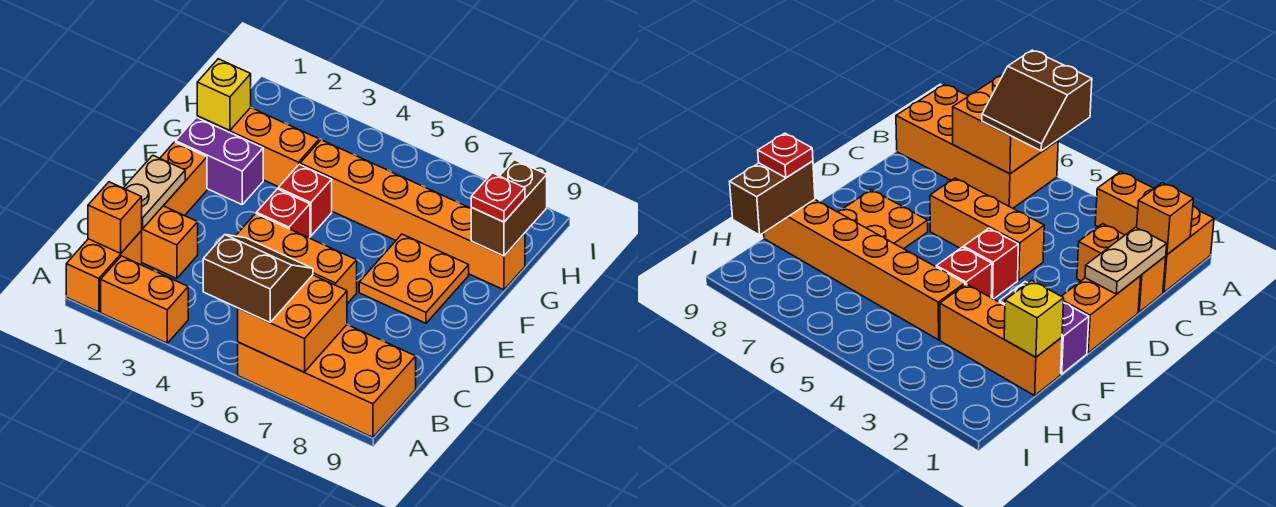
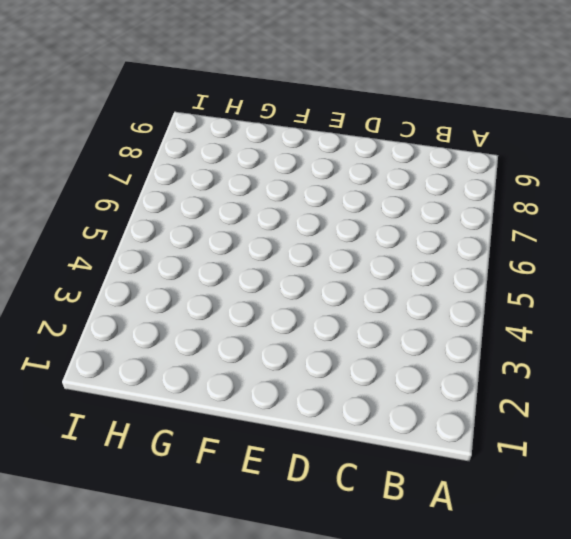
none -> orange brick A1:B1 level 1
none -> orange brick A2:A3 level 1
none -> orange brick A6:B9 level 1

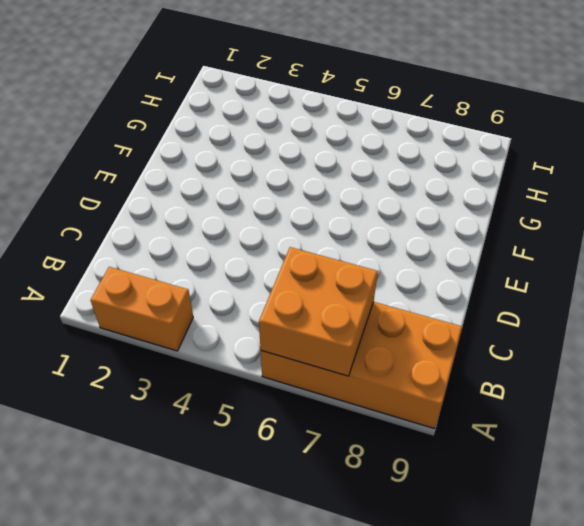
none -> orange brick A1:B1 level 1
none -> orange brick C1:C2 level 1
none -> orange brick D1:E1 level 1

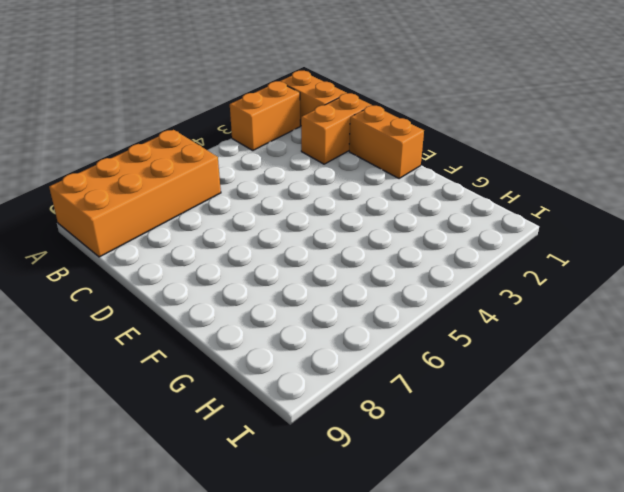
none -> orange brick D4:D6 level 1
none -> red brick E4 level 1
none -> orange plate E7:F8 level 1

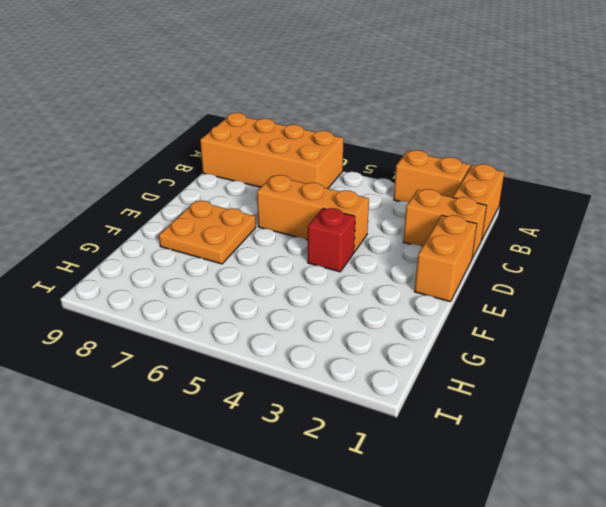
none -> purple brick F1:F2 level 1
none -> red brick F4 level 1
none -> orange brick G1:G3 level 1

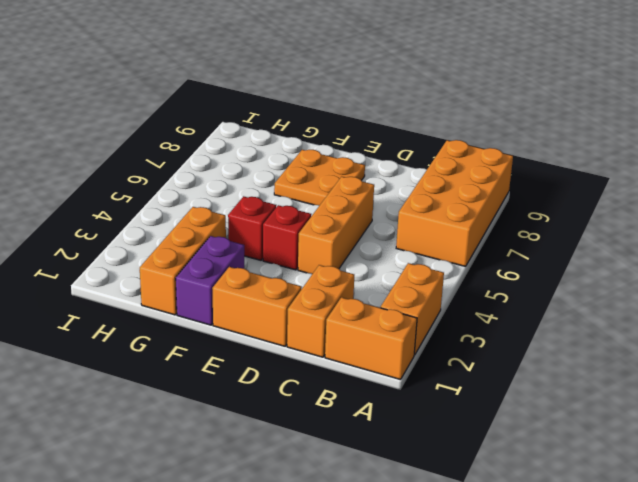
none -> orange brick G4:G9 level 1
none -> orange brick A6:B7 level 2
none -> orange brick B1 level 2

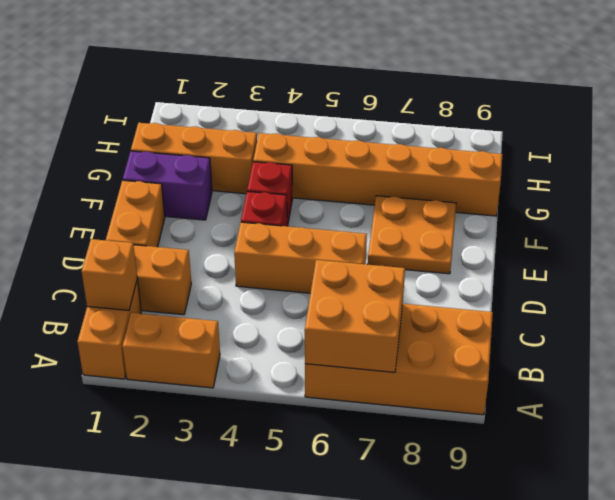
none -> tan plate C1:D1 level 2
none -> yellow brick G1 level 2
none -> brown brick G9:H9 level 2

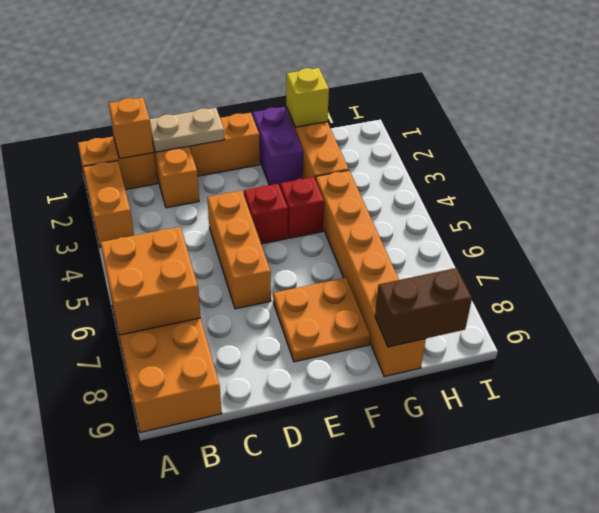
none -> brown slope A5:B6 level 3 top A
none -> red plate G9 level 3

